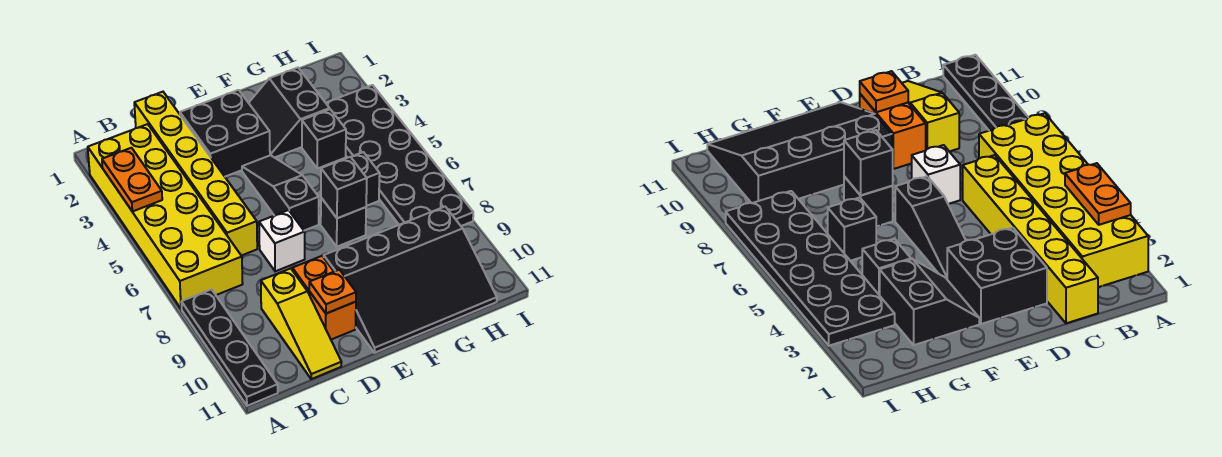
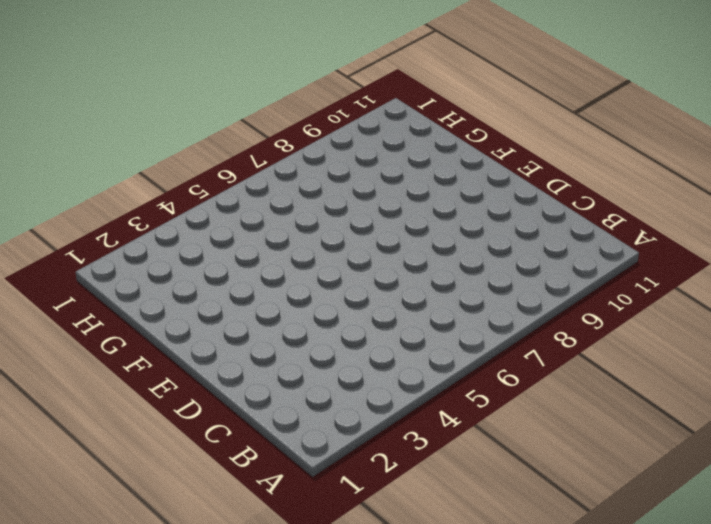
none -> yellow brick A2:B7 level 1
none -> black plate A8:A11 level 1
none -> yellow brick C1:C6 level 1

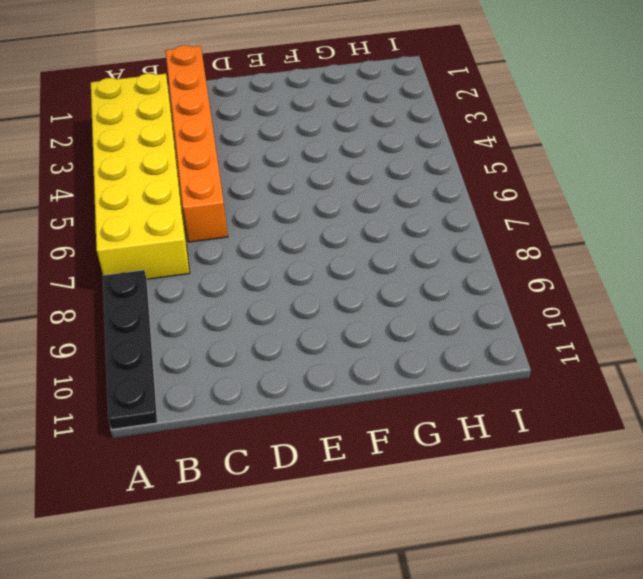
orange brick C1:C6 level 1 -> yellow brick C1:C6 level 1
none -> yellow slope C9:C11 level 1 top 9
none -> black brick D2:E3 level 1
none -> white brick D7 level 1

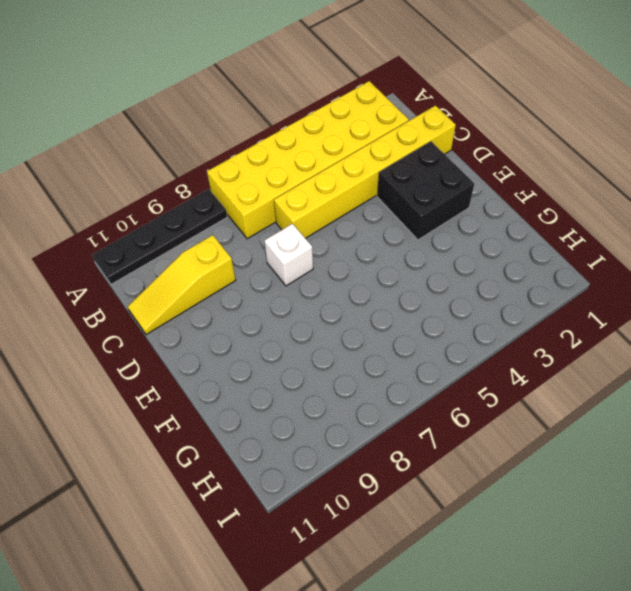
none -> orange brick D9:D10 level 1
none -> black slope E4:E6 level 1 top 6
none -> black slope E9:H11 level 1 top 9

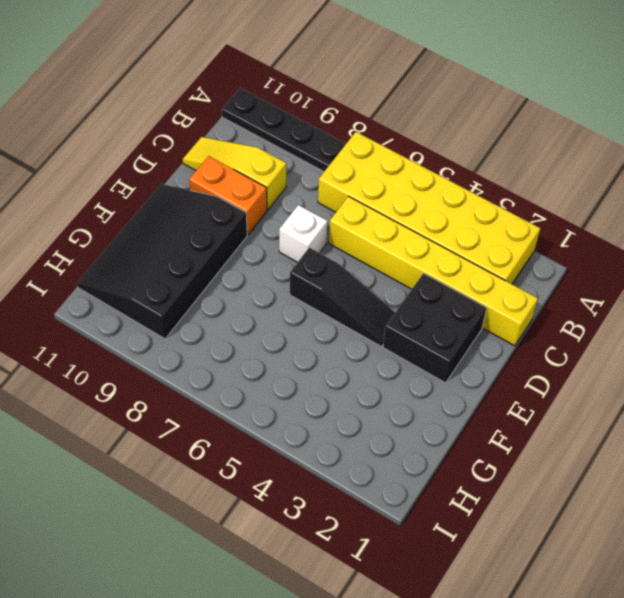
none -> black slope F2:G3 level 1 top G
none -> black brick F7 level 1
none -> black brick G4 level 1

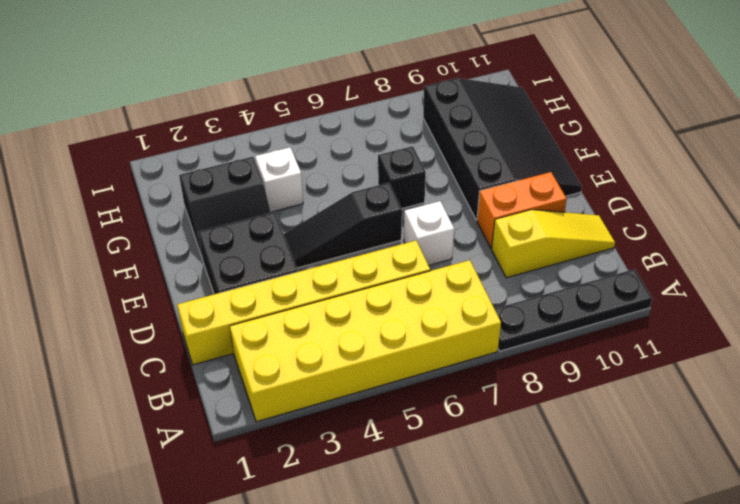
white brick G4 level 1 -> black brick G4 level 1
none -> black brick G6 level 1
none -> black plate H3:I8 level 1
none -> orange plate A3:A4 level 2

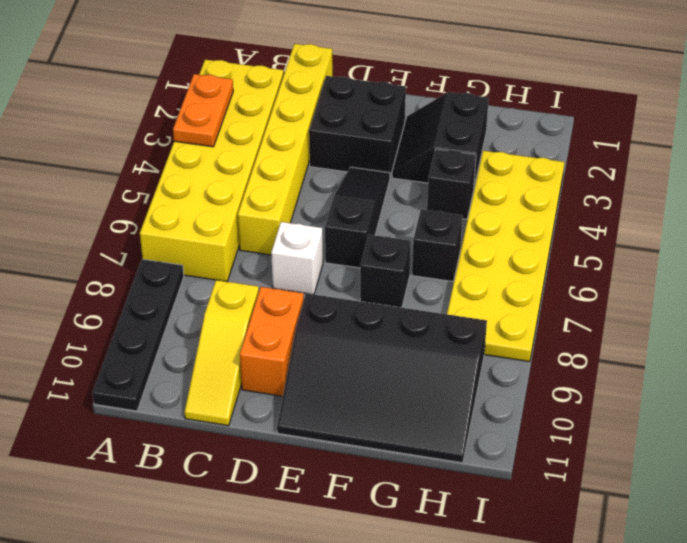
yellow plate H3:I8 level 1 -> black plate H3:I8 level 1
none -> orange plate D10 level 2
none -> black brick F7 level 2

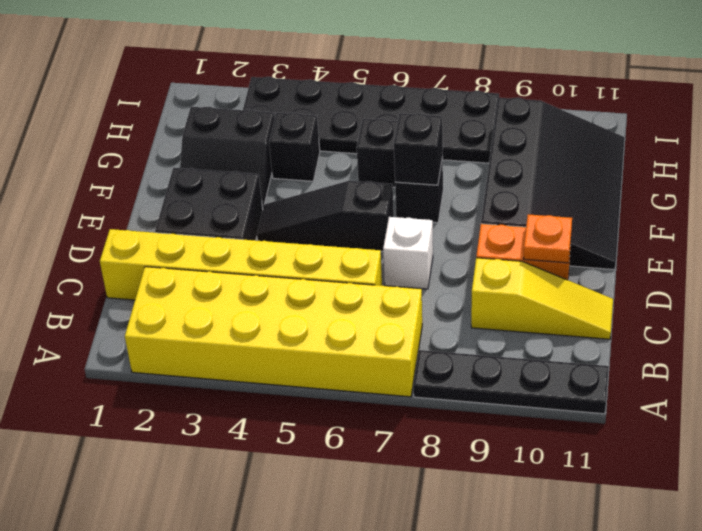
none -> orange plate A3:A4 level 2

